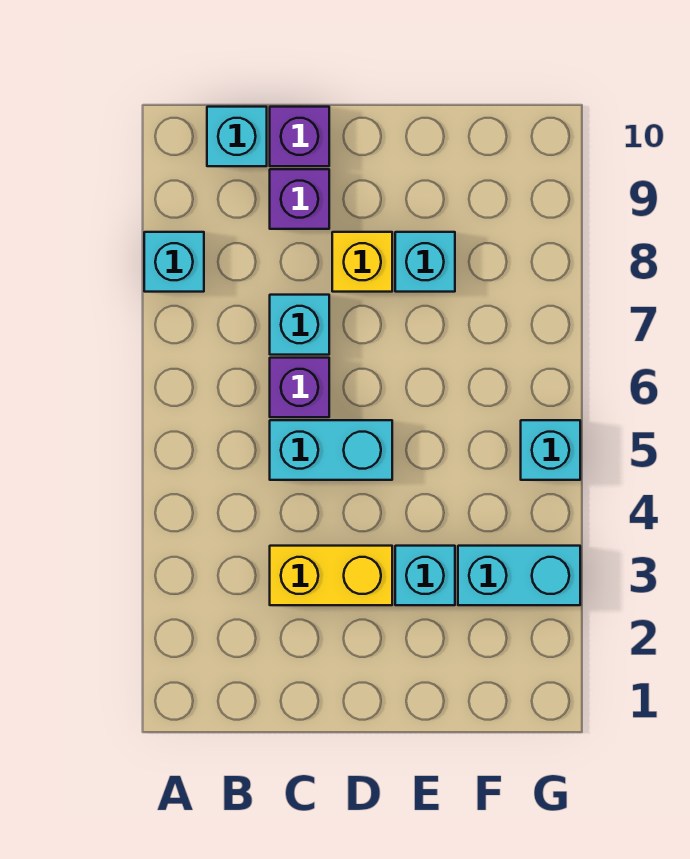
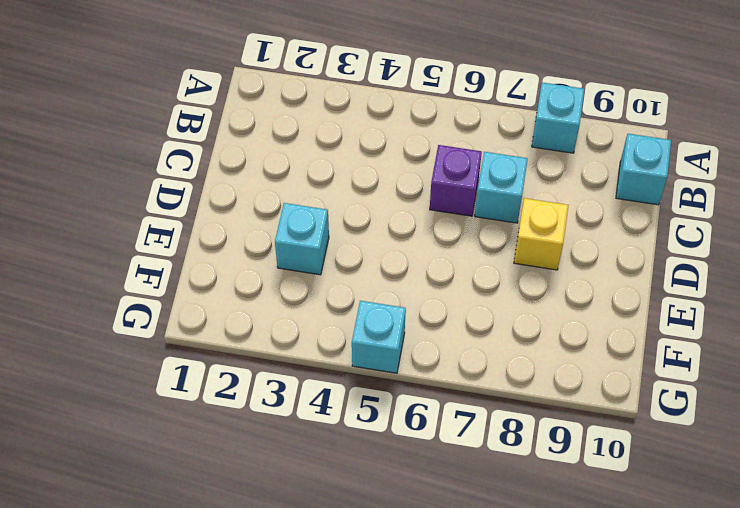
none -> yellow brick C3:D3 level 1
none -> cyan brick C5:D5 level 1
none -> purple brick C9 level 1

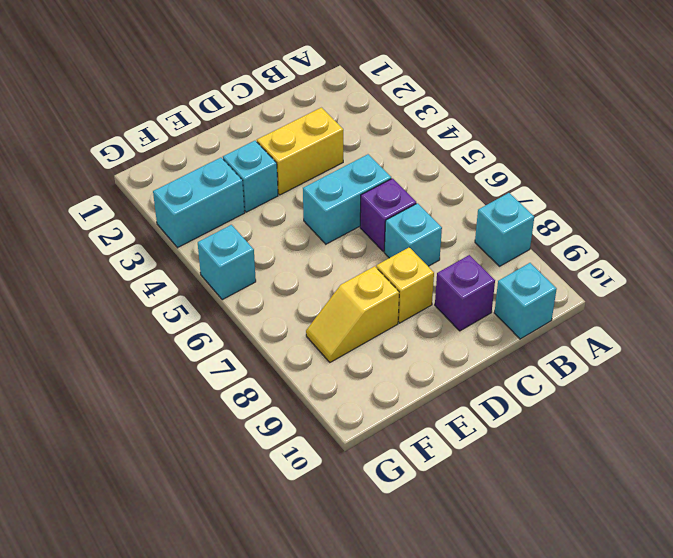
yellow slope E8:F8 level 1 top E -> cyan brick E8 level 1
none -> purple brick C10 level 1

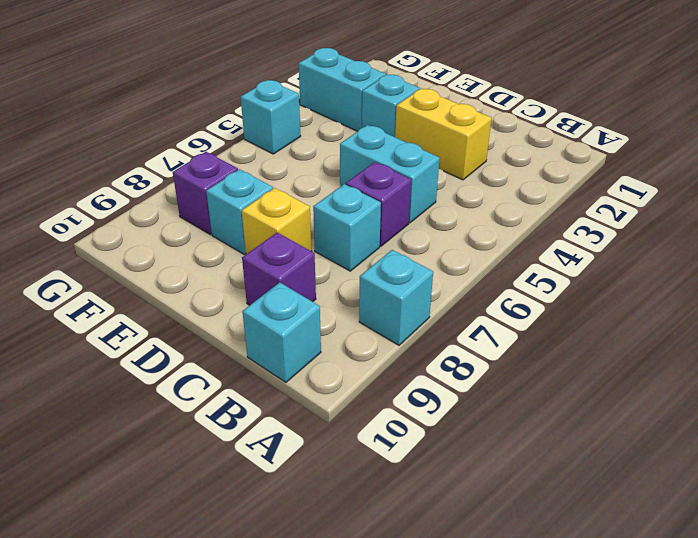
purple brick F8 level 1 -> purple brick C10 level 1

